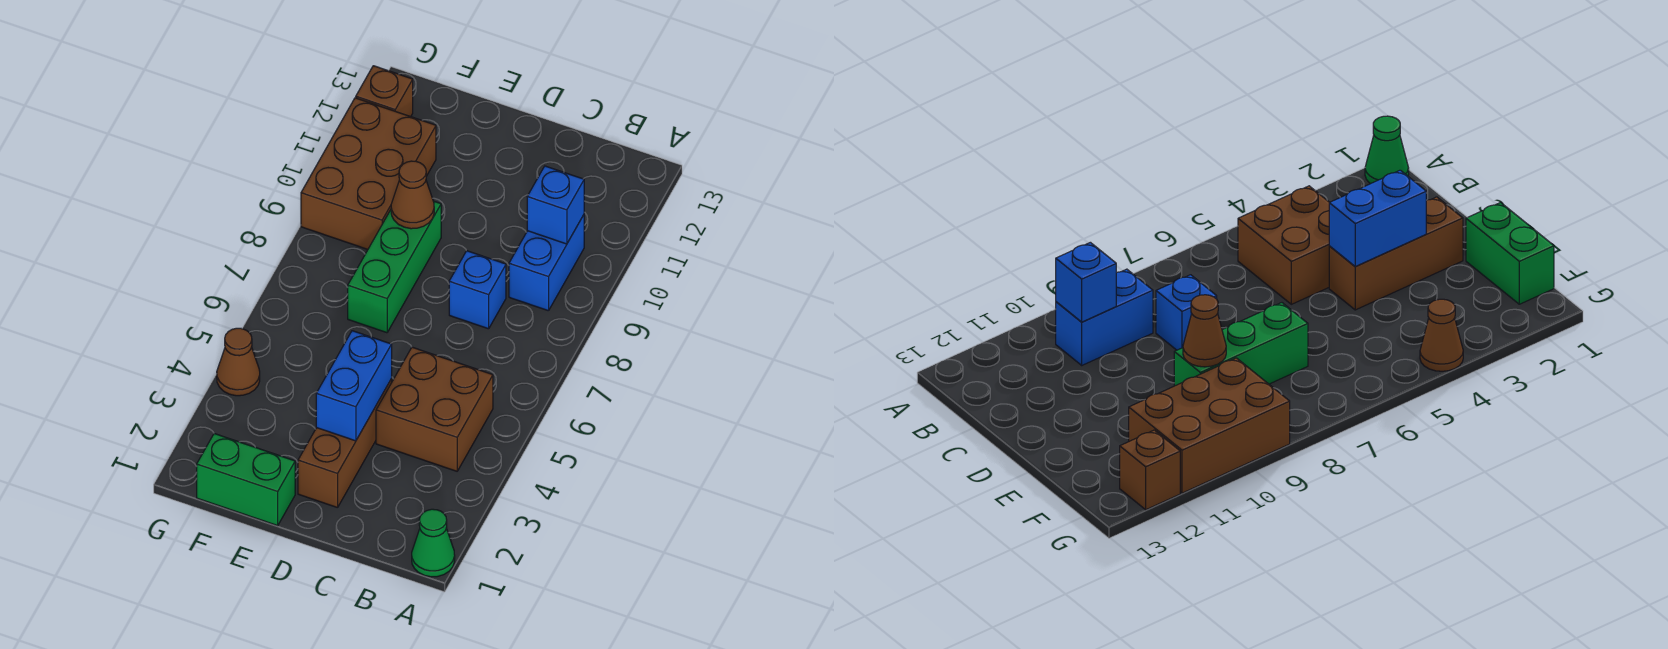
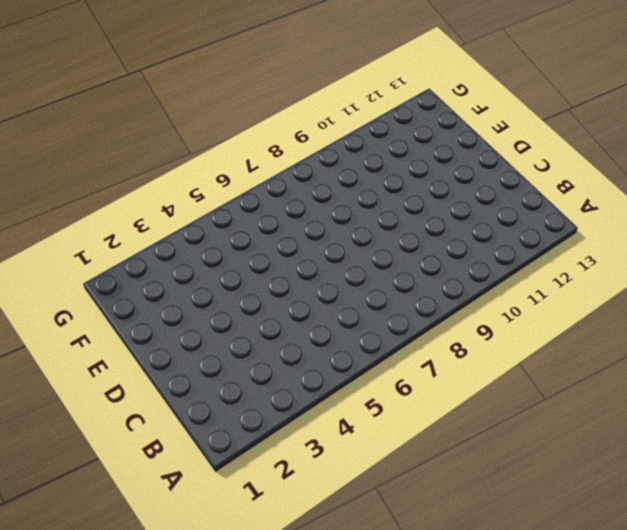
none -> green cone A1 level 1
none -> brown brick B4:C5 level 1
none -> blue brick B9:B10 level 1

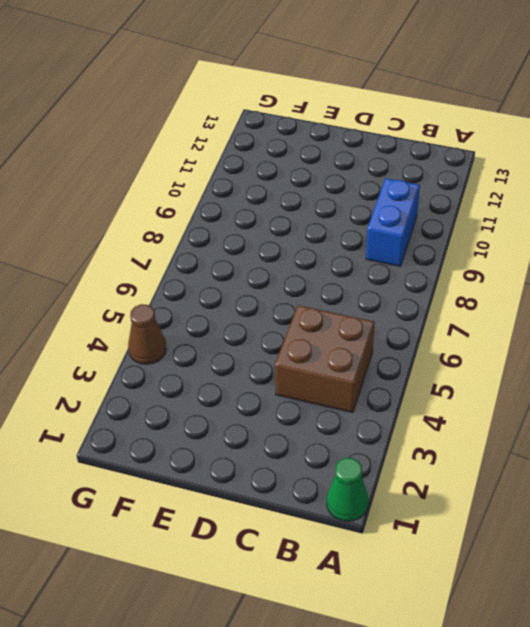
none -> blue brick C8 level 1
none -> brown brick D2:D4 level 1
none -> green brick E1:F1 level 1

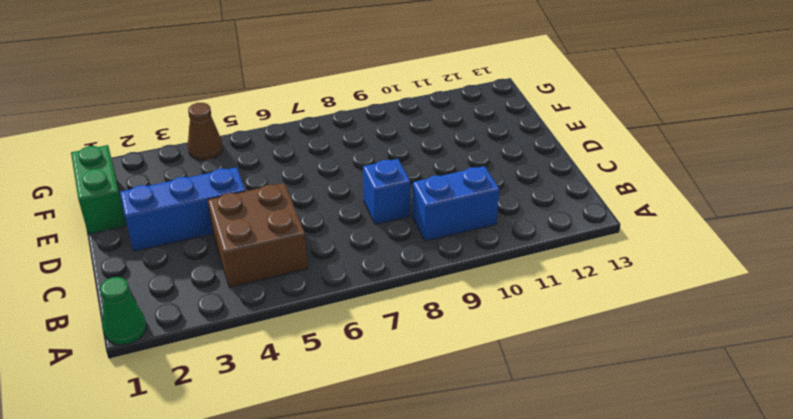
blue brick D2:D4 level 1 -> brown brick D2:D4 level 1
none -> green brick E7:E9 level 1
none -> brown brick F9:G11 level 1
none -> brown brick G12 level 1

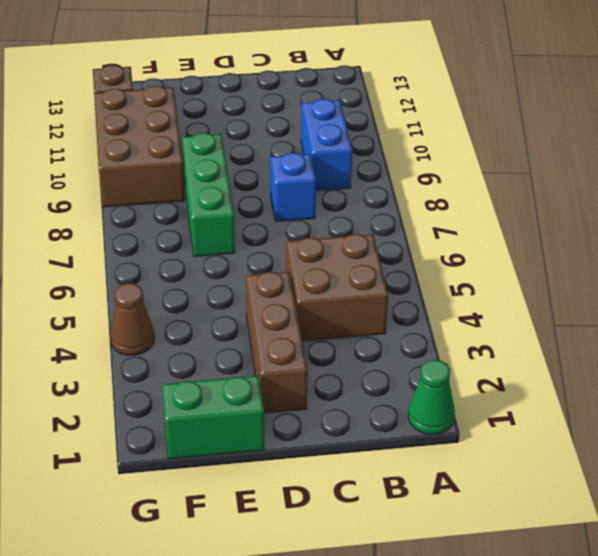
none -> blue brick B10 level 2
none -> blue brick D3:D4 level 2
none -> brown cone E9 level 2

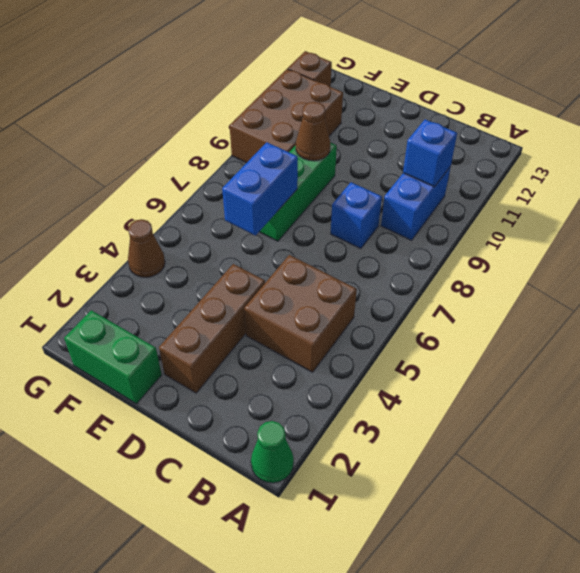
blue brick E6:E7 level 2 -> blue brick D3:D4 level 2

